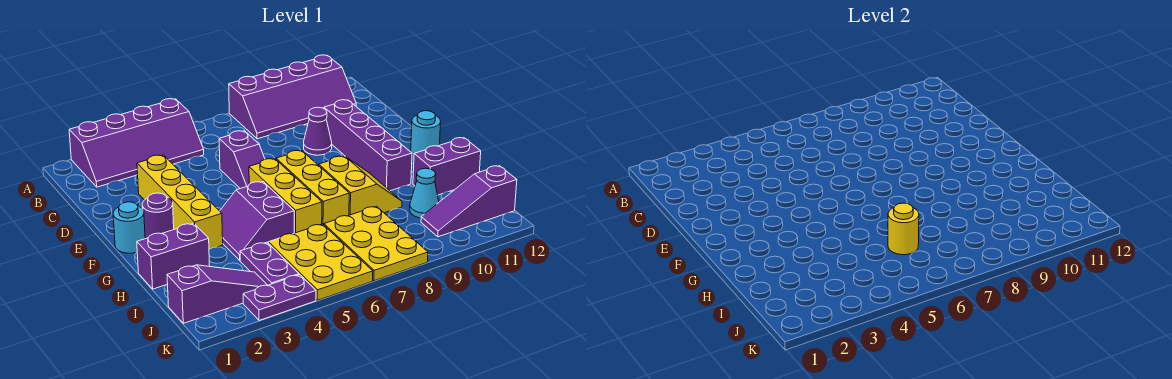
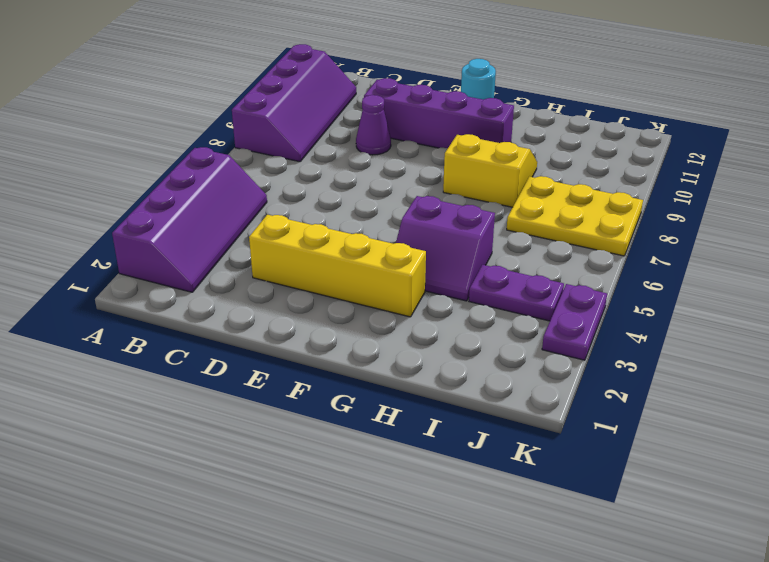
none -> purple slope D6:E6 level 1 top D
none -> cyan round brick F1 level 1
none -> purple round brick F2 level 1

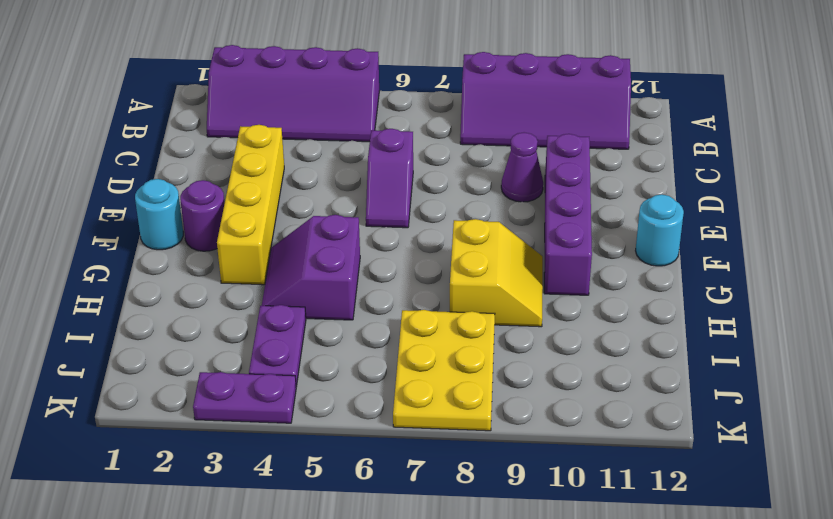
none -> yellow brick F6:H6 level 1
none -> yellow brick F7:H7 level 1
none -> purple brick H1:H2 level 1

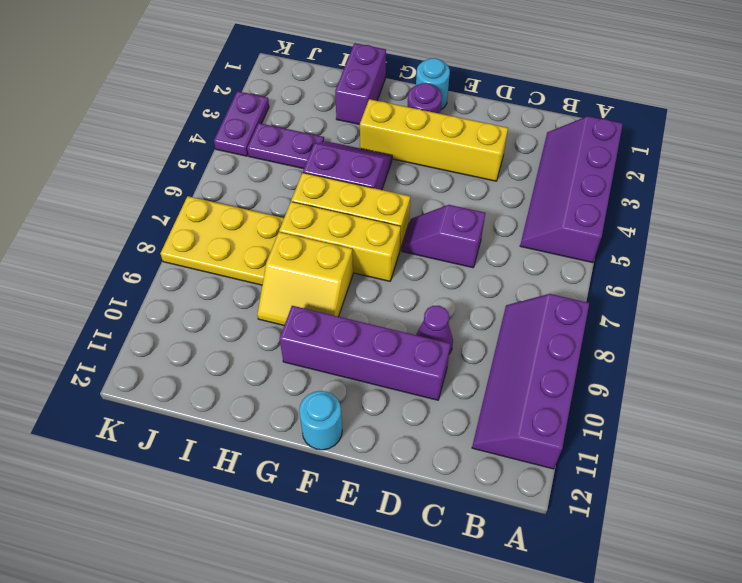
none -> purple brick H11:H12 level 1
none -> yellow plate I5:K6 level 1
none -> cyan cone I10 level 1

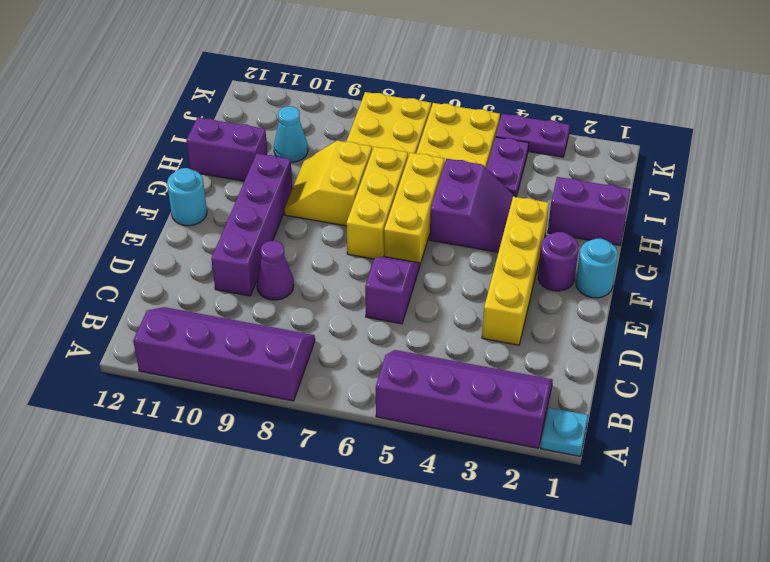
cyan plate A1 level 1 -> none
none -> purple slope J1:J3 level 1 top 1
none -> purple slope J10:J12 level 1 top 12
none -> yellow round brick I6 level 2

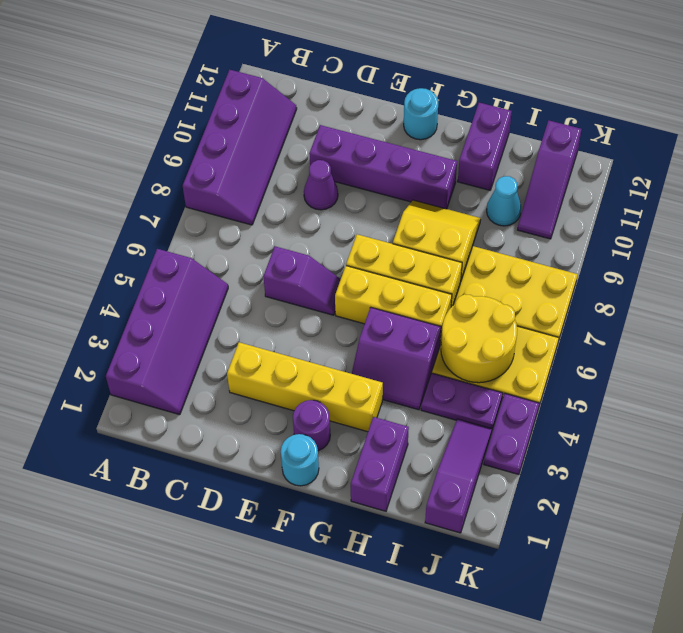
yellow round brick I5:J6 level 2 -> yellow round brick I6 level 2

